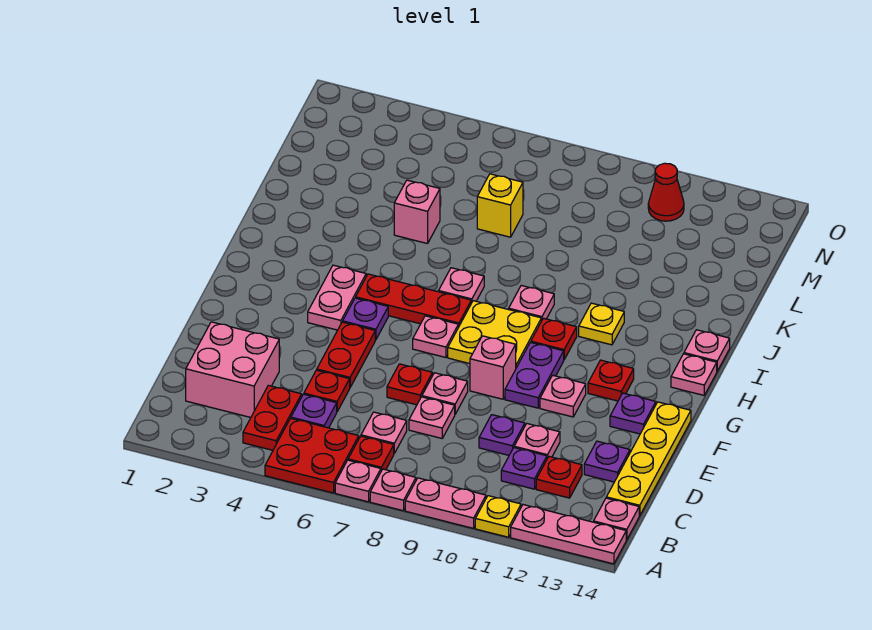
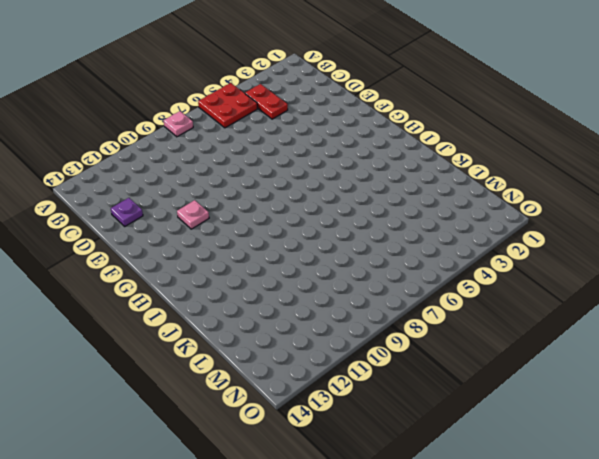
none -> pink plate A7 level 1
none -> pink plate A9:A10 level 1
none -> yellow plate A11 level 1
none -> pink plate A12:A14 level 1

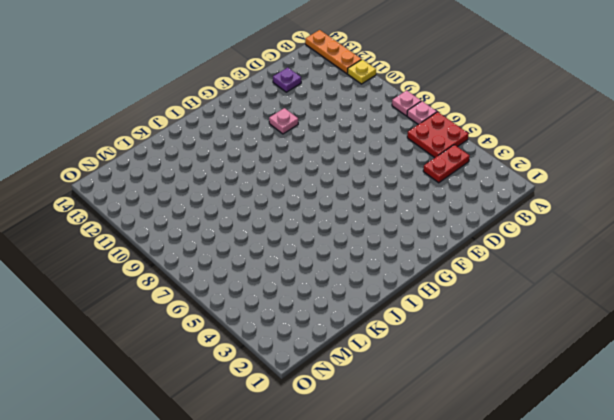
orange plate A12:A14 level 1 -> pink plate A12:A14 level 1
none -> pink plate A9:A10 level 1
none -> red plate B7 level 1
none -> pink plate B14 level 1
none -> pink brick C2:D3 level 1

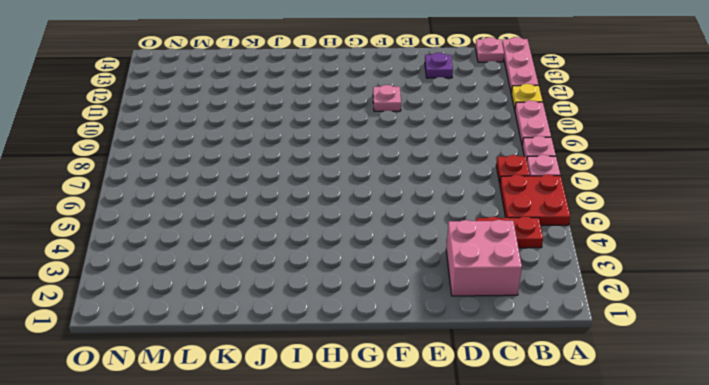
none -> purple plate C5 level 1
none -> pink plate C7 level 1
none -> purple plate C11 level 1
none -> red plate C12 level 1

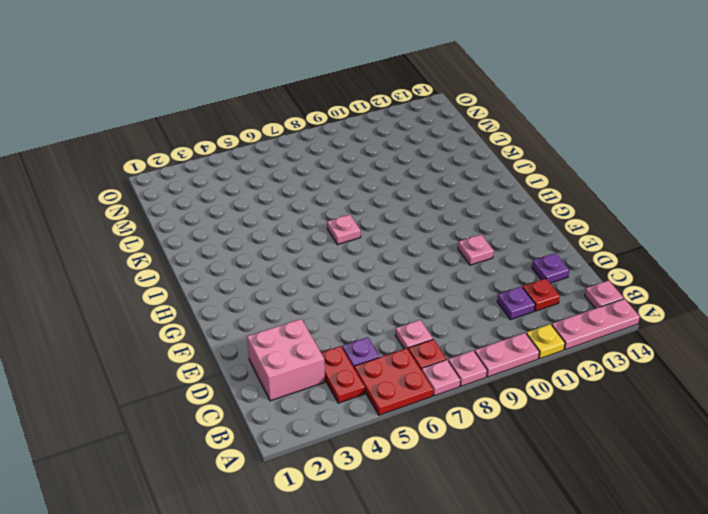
none -> yellow plate C14:F14 level 1
none -> red plate D5 level 1
none -> pink plate D8 level 1
none -> purple plate D10 level 1

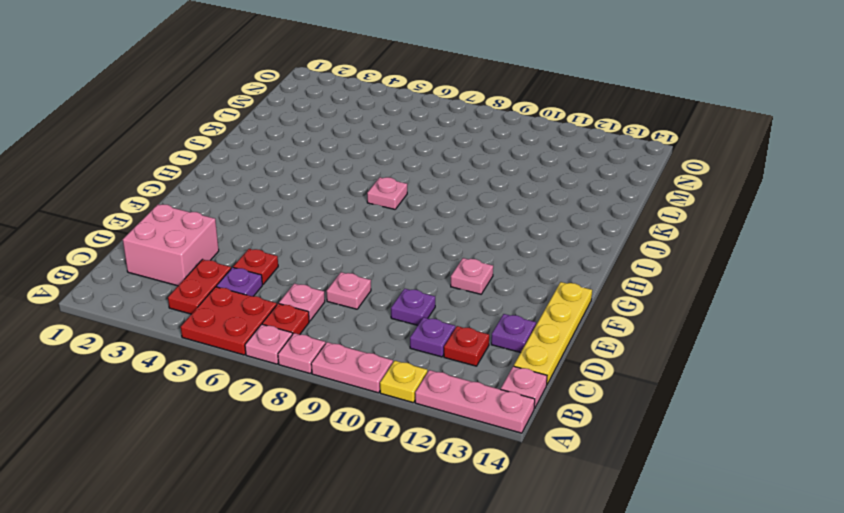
none -> pink plate D11 level 1
none -> red plate E5:F5 level 1
none -> red plate E7 level 1
none -> pink plate E8 level 1

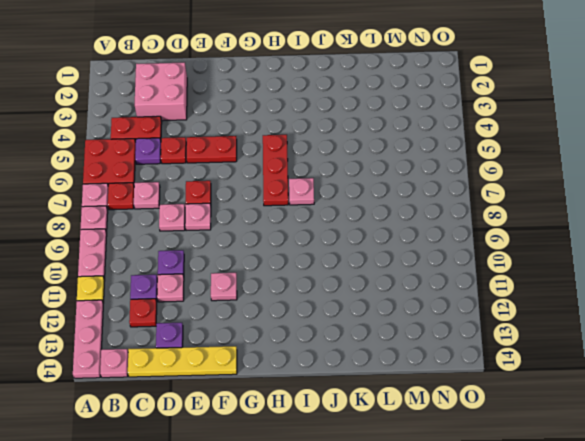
none -> pink brick F9 level 1
none -> purple plate F10:G10 level 1
none -> purple plate F13 level 1
none -> pink plate G4:H4 level 1

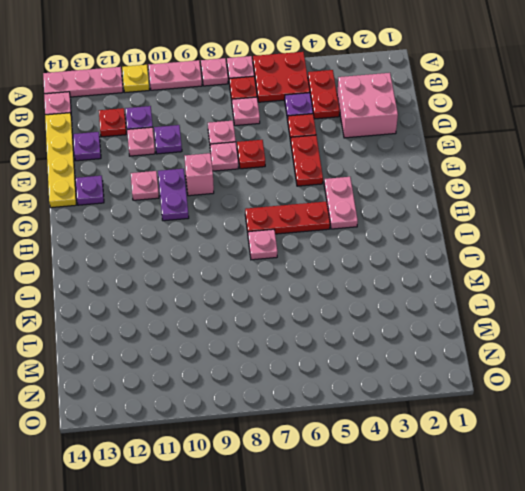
none -> purple plate G5 level 1
none -> pink plate G7 level 1
none -> yellow plate G8:H9 level 1
none -> red plate G12 level 1

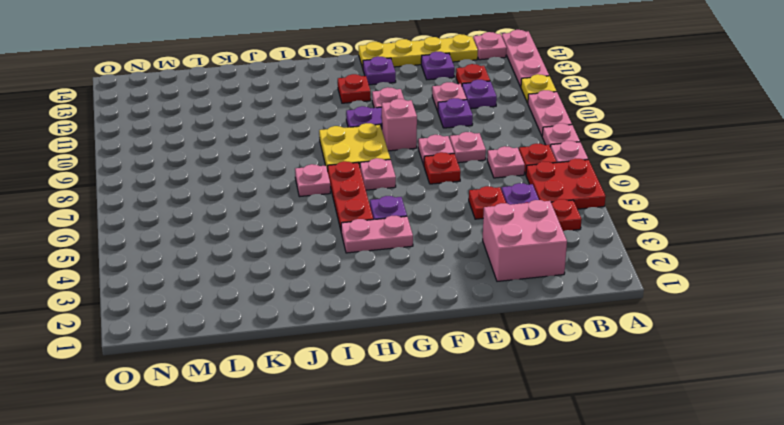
none -> red plate E5:F5 level 1
none -> red plate H10 level 1
none -> pink plate H14 level 1
none -> pink plate I9 level 1

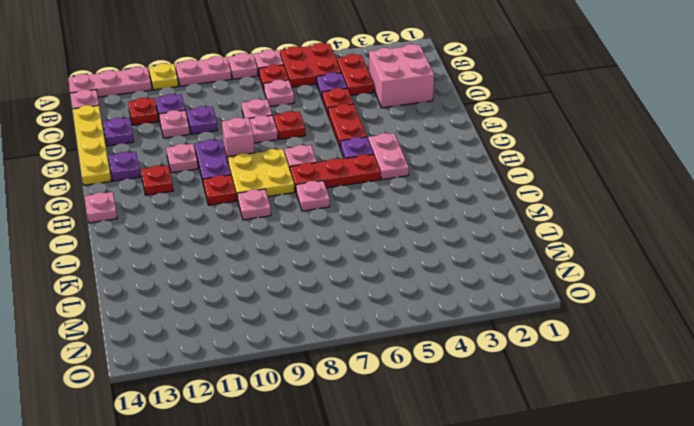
none -> yellow plate I11 level 1
none -> pink plate I14 level 1
none -> pink brick K5 level 1
none -> yellow brick L7 level 1

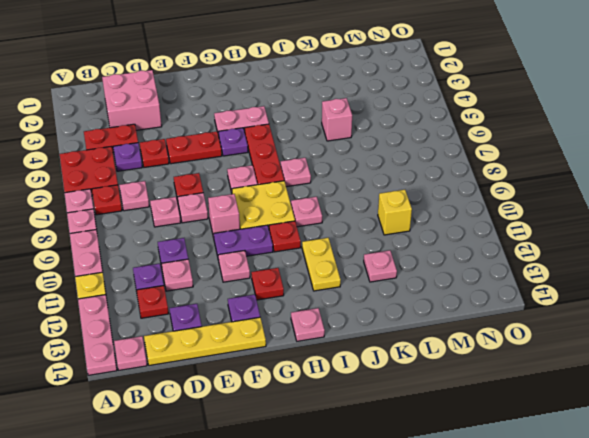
yellow plate I11:I12 level 1 -> yellow plate I11 level 1
pink plate K12 level 1 -> pink plate I14 level 1
yellow brick L10 level 1 -> yellow brick L7 level 1
none -> red cone N11 level 1

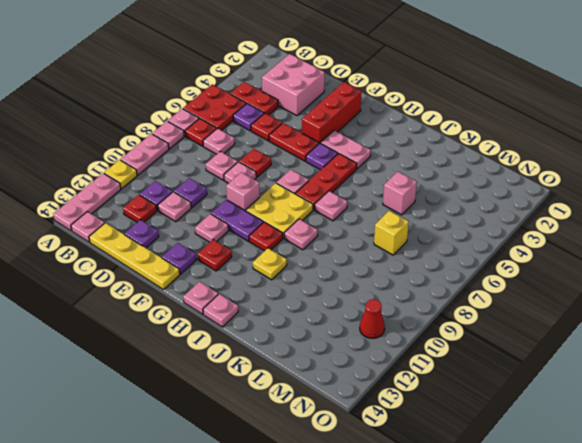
red brick F2:F4 level 1 -> none

